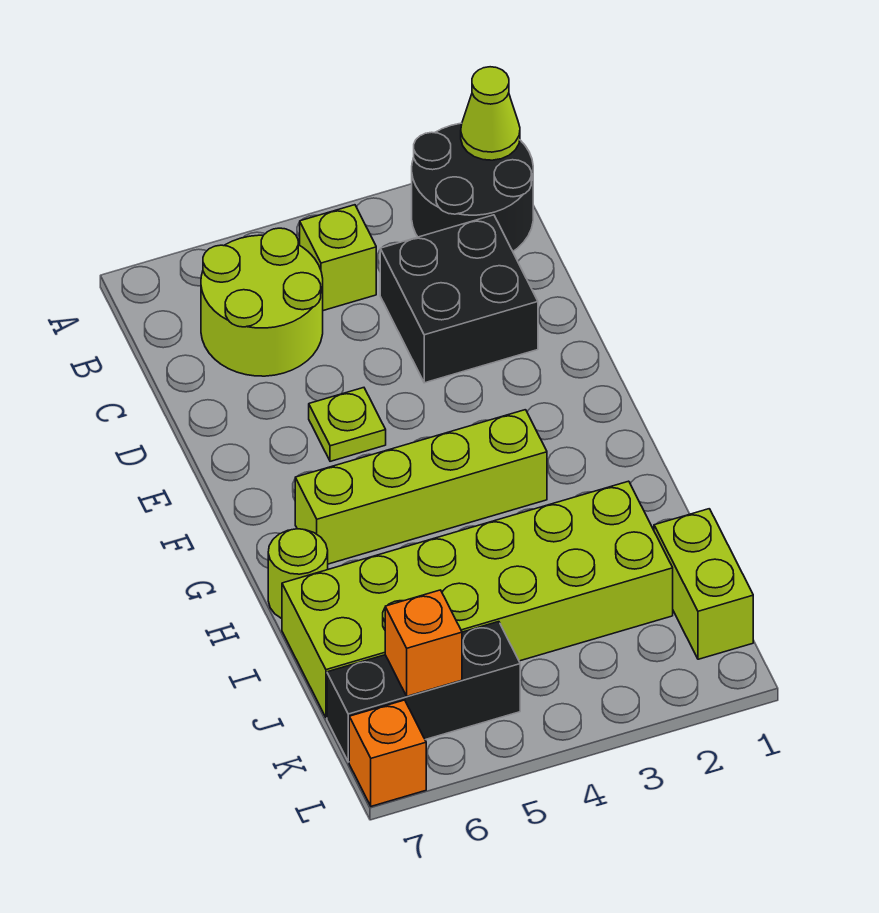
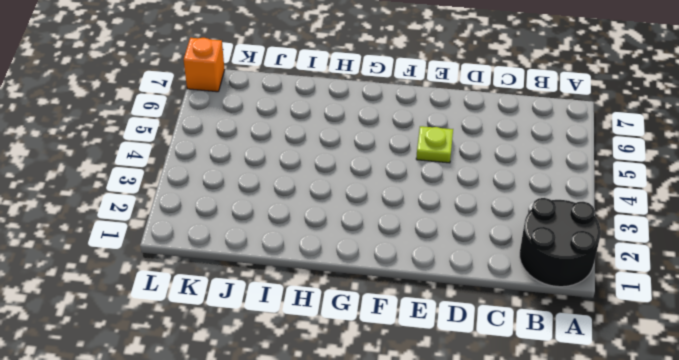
none -> lime brick B4 level 1
none -> lime round brick B5:C6 level 1
none -> black brick C2:D3 level 1

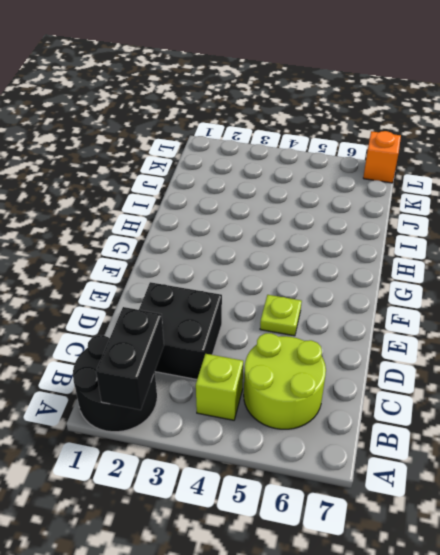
black brick A2:B2 level 2 -> none
none -> lime brick G3:G6 level 1
none -> lime round brick H7 level 1
none -> lime brick I2:J7 level 1

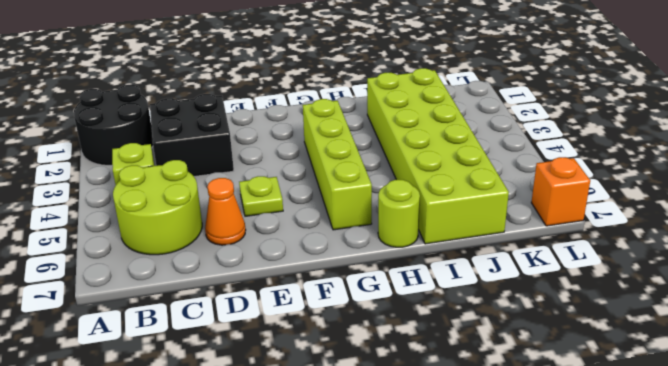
orange cone D6 level 1 -> none
none -> lime brick J1:K1 level 1
none -> black brick K5:K7 level 1
none -> lime cone A1 level 2

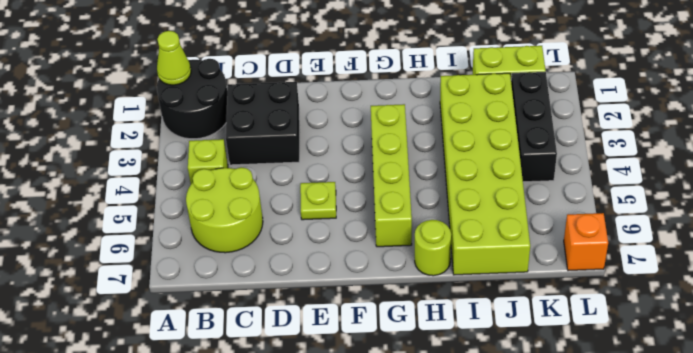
black brick K2:K4 level 1 -> black brick K5:K7 level 1
none -> orange brick K6 level 2

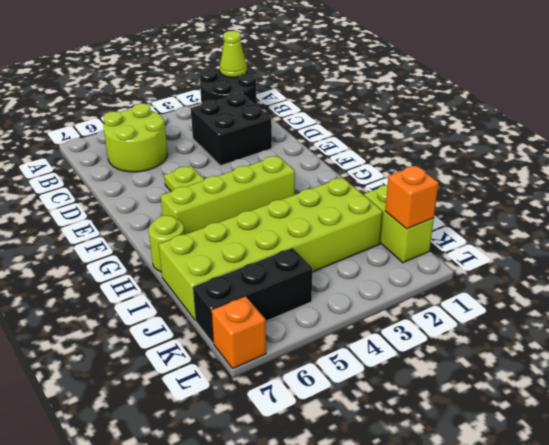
orange brick K1 level 2 -> orange brick K6 level 2
none -> lime brick B4 level 1

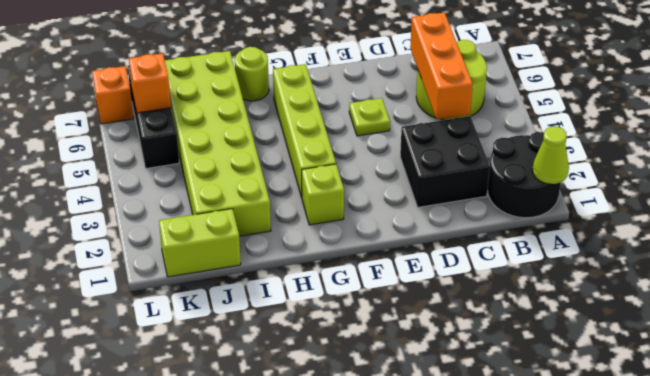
orange brick C4:C6 level 2 -> none
lime brick G2 level 1 -> lime brick B4 level 1

